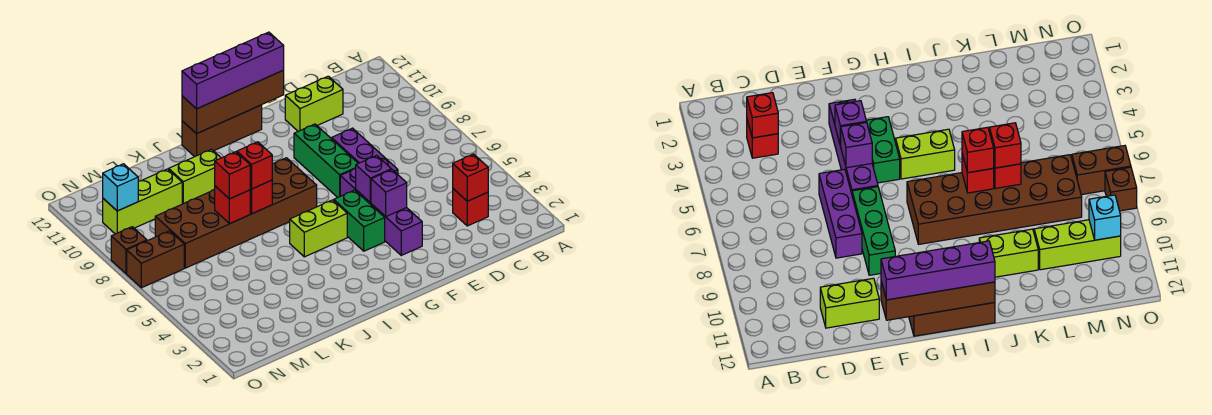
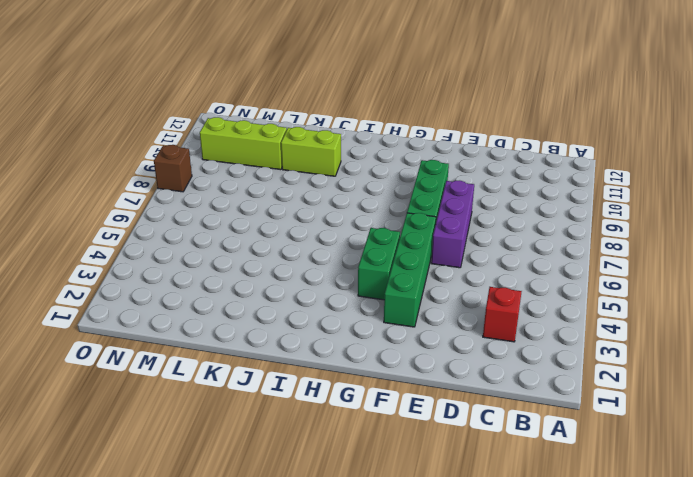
green brick F3:F6 level 1 -> purple brick F3:F6 level 1
none -> lime brick D11:E11 level 1
none -> brown brick G12:I12 level 1
none -> lime brick H5:I5 level 1

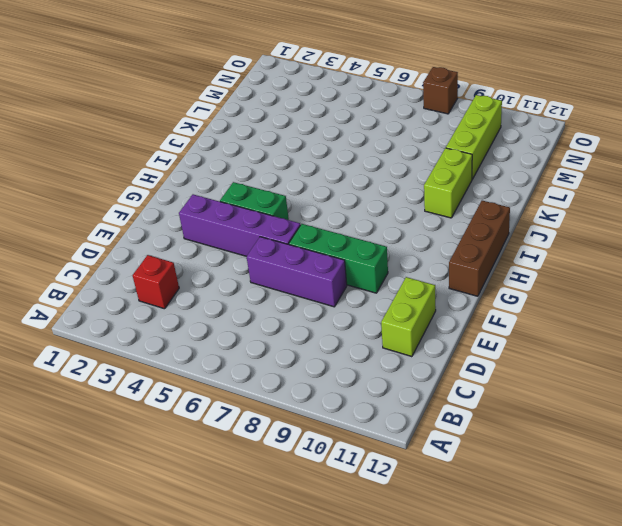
none -> lime brick H5:I5 level 1
none -> brown brick H7:M8 level 1
none -> brown brick N7:O7 level 1

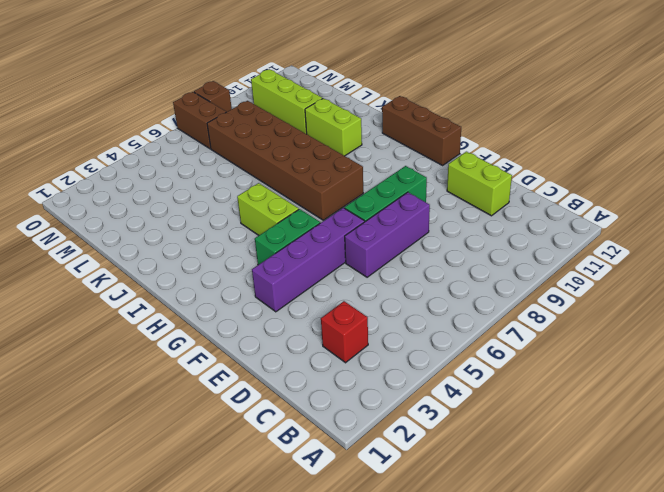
none -> red brick C3 level 2
none -> purple brick F4 level 2
none -> purple brick F5 level 2

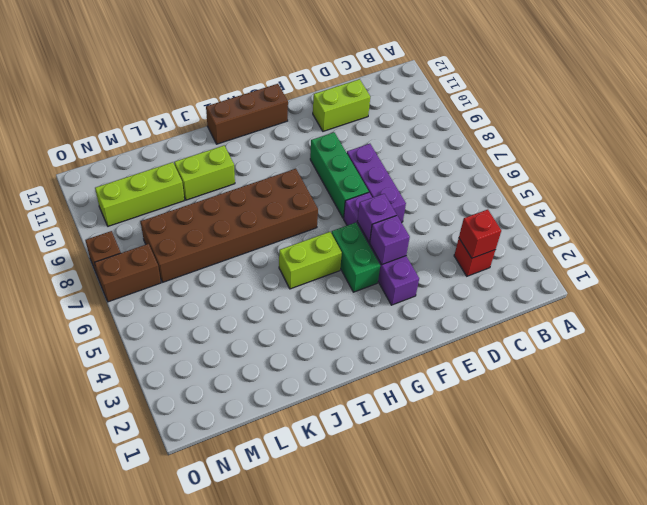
none -> brown brick F12:I12 level 2
none -> red brick J7 level 2
none -> red brick K7 level 2

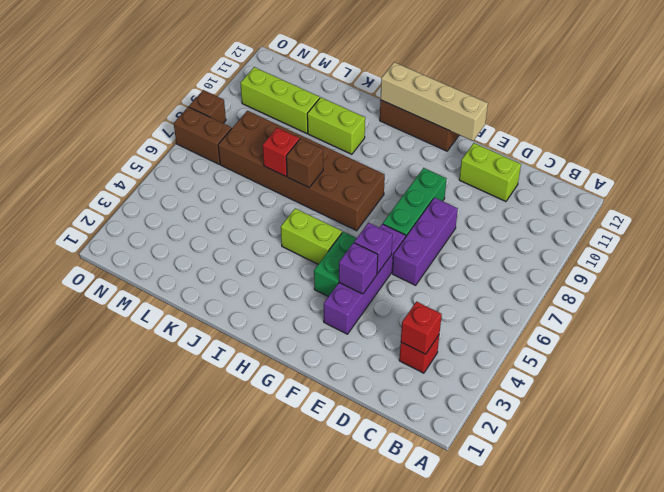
tan brick F12:I12 level 2 -> brown brick F12:I12 level 2
brown brick J7 level 2 -> red brick J7 level 2
none -> cyan brick N10 level 2
none -> purple brick F12:I12 level 3
none -> red brick J7 level 3

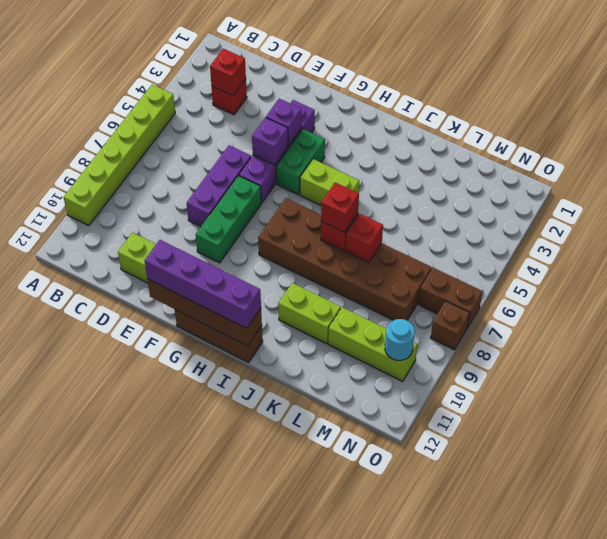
lime brick A5:A10 level 1 -> none
cyan round brick N10 level 2 -> cyan brick N10 level 2
none -> red brick K7 level 3

